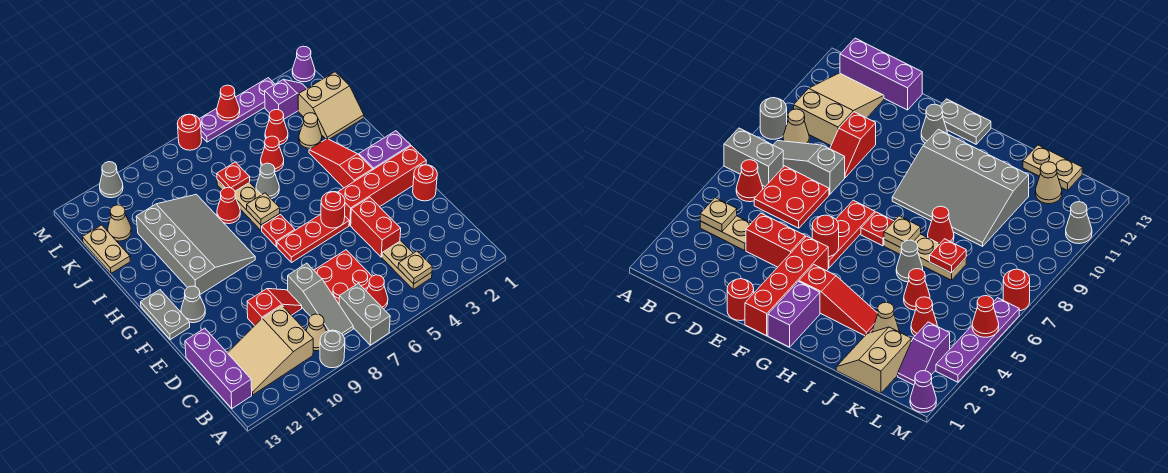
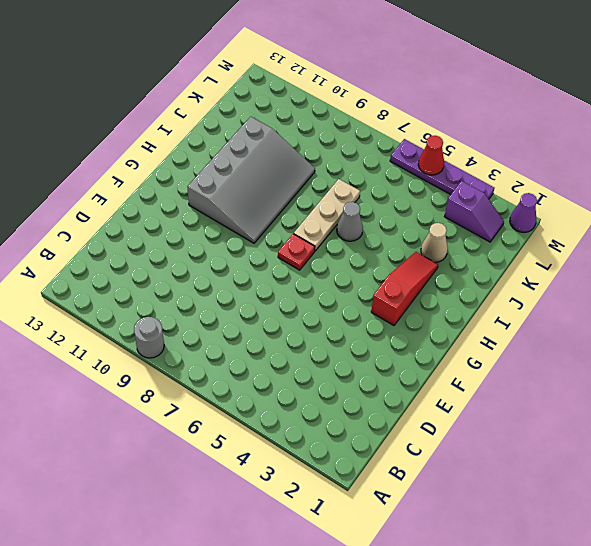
none -> grey brick A7:B7 level 1
none -> tan plate B4:C4 level 1
none -> red cone B6 level 1
none -> grey slope B8:D8 level 1 top D

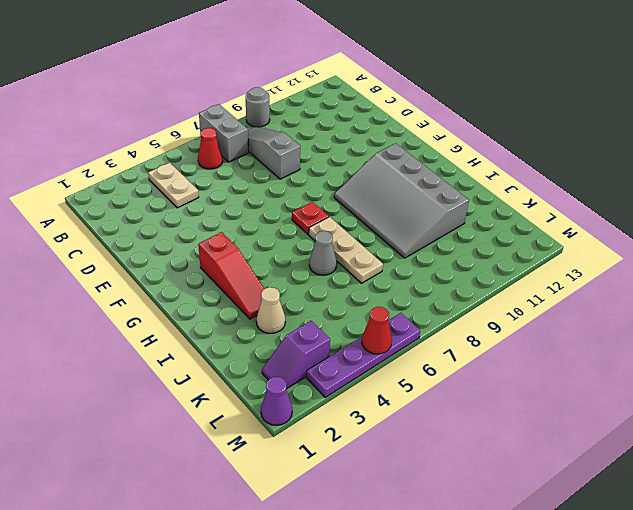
none -> tan cone B9 level 1
none -> tan slope B10:C12 level 1 top 10
none -> purple brick B13:D13 level 1
none -> red plate C6:D7 level 1

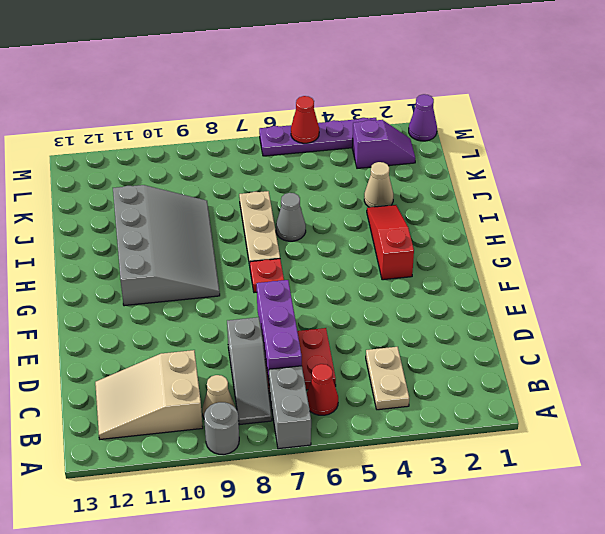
purple brick C7:E7 level 2 -> purple brick B13:D13 level 1
none -> red brick D4:E4 level 1
none -> red slope D9:D10 level 1 top 10
none -> red round brick E1 level 1
none -> red brick F1:F4 level 1

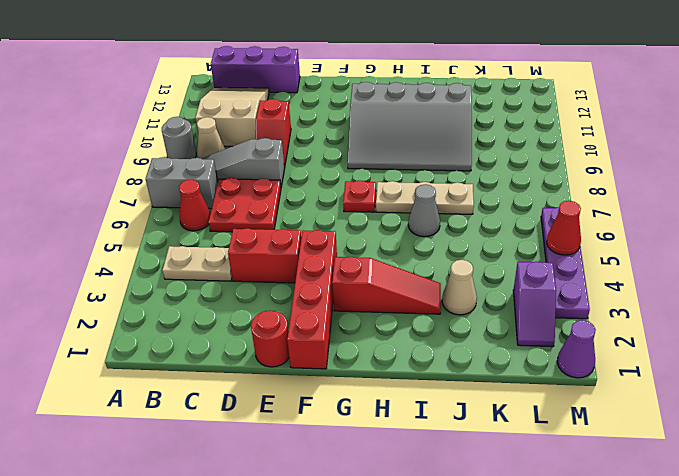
none -> red plate F5:F7 level 1
none -> grey cone F12 level 1
none -> grey plate F13:G13 level 1
none -> purple brick G1:G2 level 1

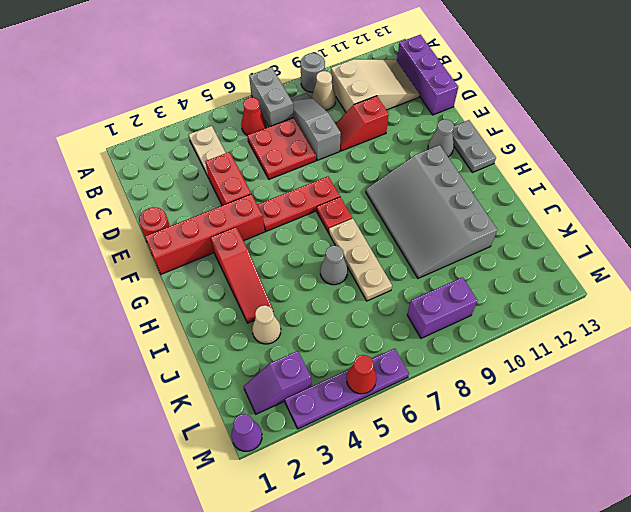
purple brick L8:L9 level 1 -> purple brick G1:G2 level 1
none -> red cone I8 level 1
none -> tan slope J1:K2 level 1 top K
none -> red cone J5 level 1
none -> tan plate J13:K13 level 1

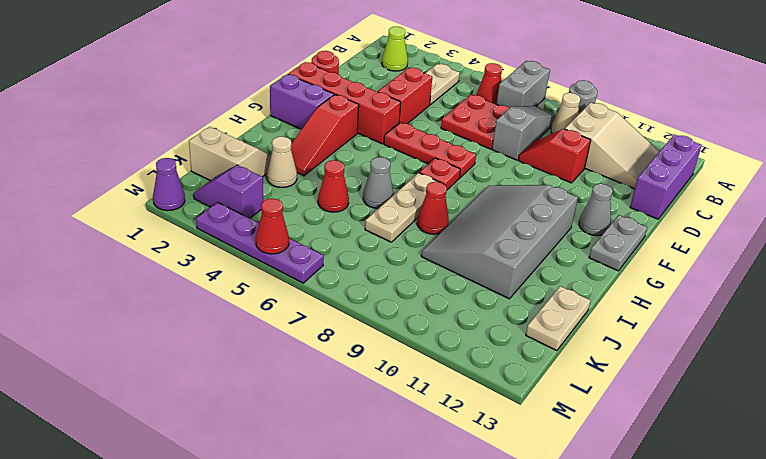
lime cone B2 level 1 -> none
none -> red cone K4 level 1
none -> tan cone K12 level 1
none -> red round brick M7 level 1
none -> grey cone M11 level 1

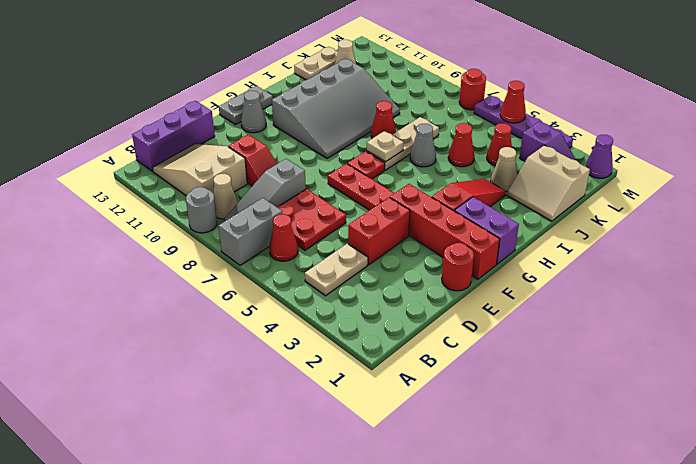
none -> grey cone M11 level 1
none -> tan plate B4 level 2
none -> red round brick F5 level 2
none -> red plate J7 level 2

